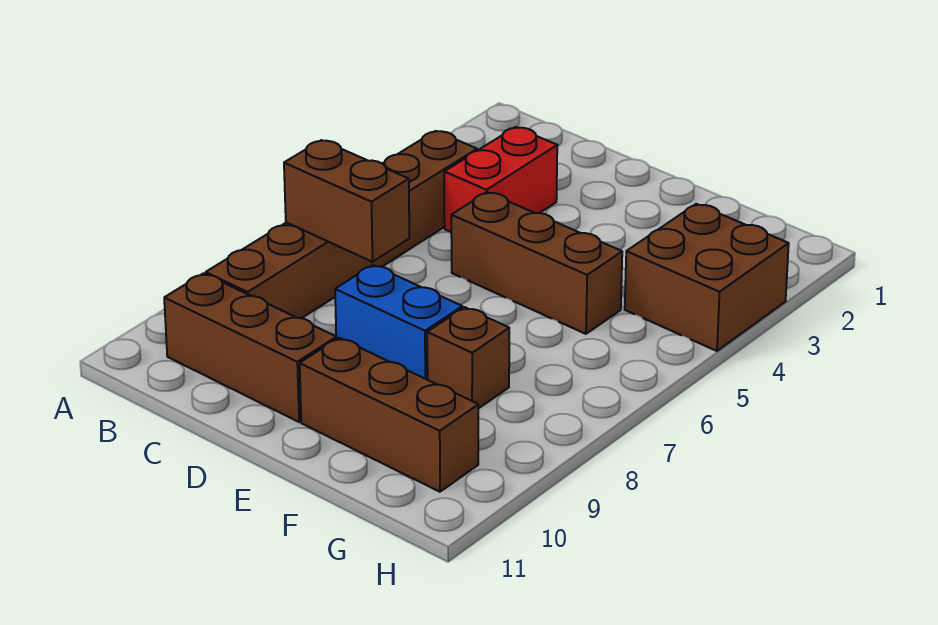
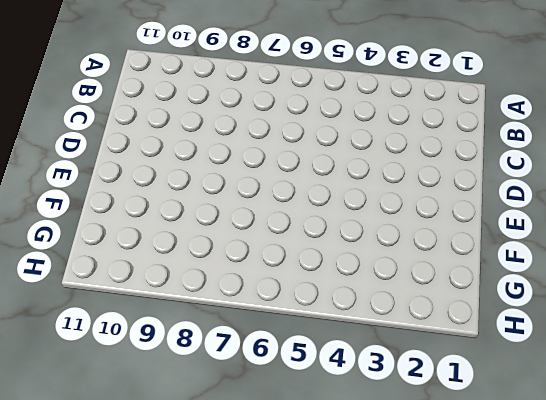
none -> brown brick B4:B9 level 1
none -> brown brick B10:D10 level 1

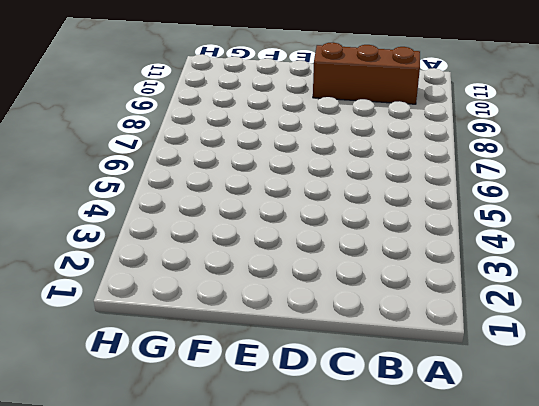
none -> brown brick B4:B9 level 1
none -> red brick C3:C4 level 1

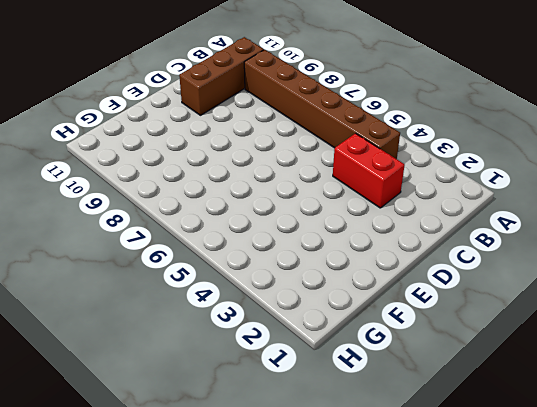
none -> brown brick D5:F5 level 1
none -> blue brick D8:E8 level 1

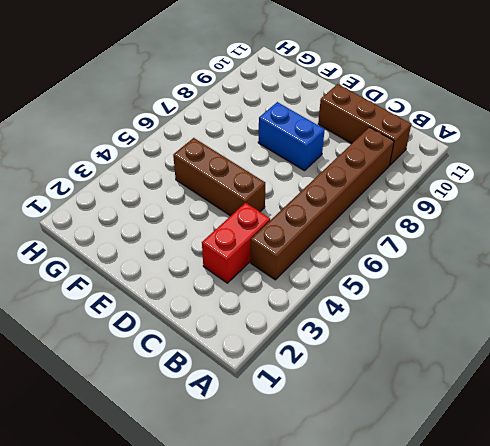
none -> brown brick E10:G10 level 1
none -> brown brick F8 level 1

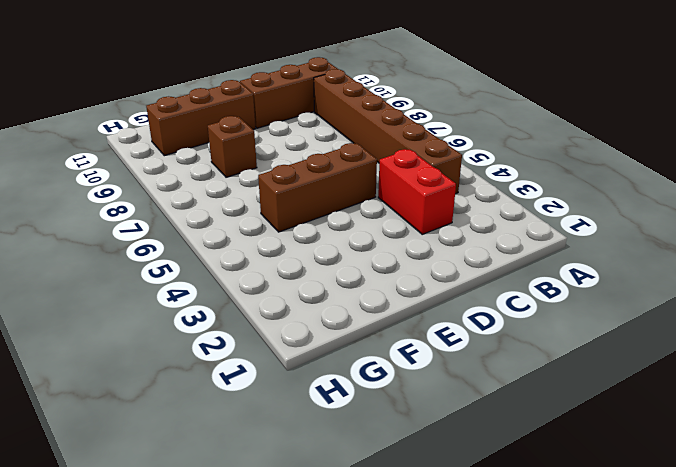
none -> blue brick D8:E8 level 1
none -> brown brick G3:H4 level 1

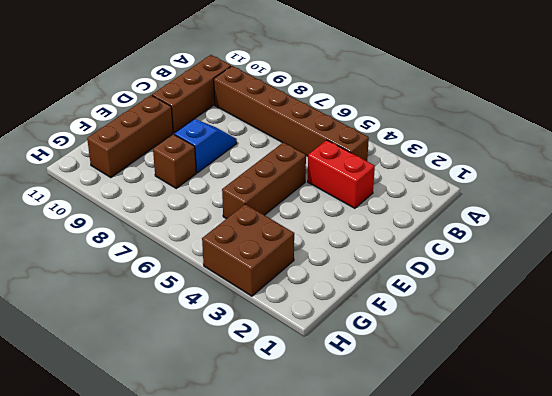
blue slope D8:E8 level 1 top E -> blue brick D8:E8 level 1
none -> brown brick B7:C7 level 2

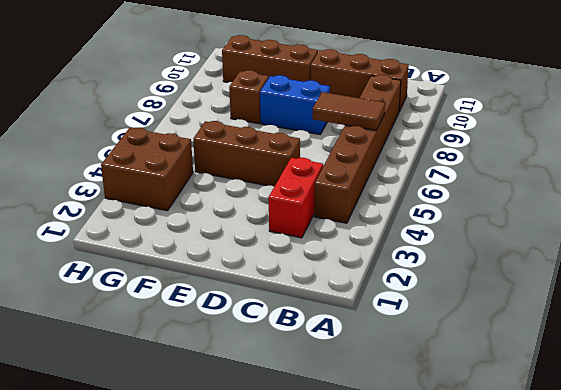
brown tile B7:C7 level 2 -> brown brick B7:C7 level 2

